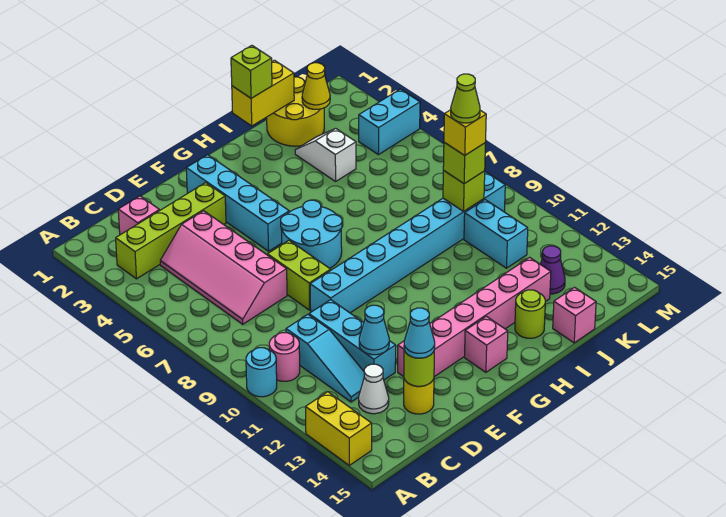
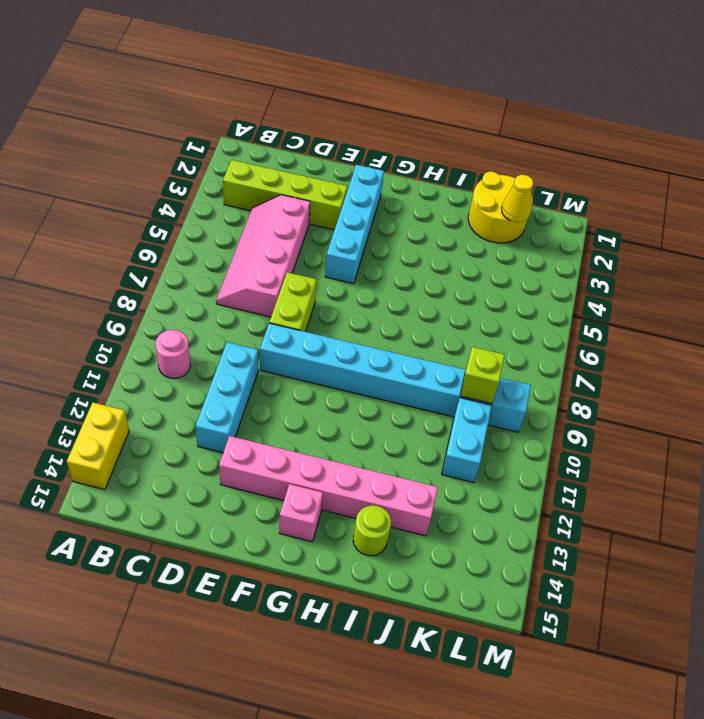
none -> cyan round brick A10 level 1
none -> pink brick C2 level 1
none -> cyan slope C10:C12 level 1 top 10
none -> white cone C13 level 1

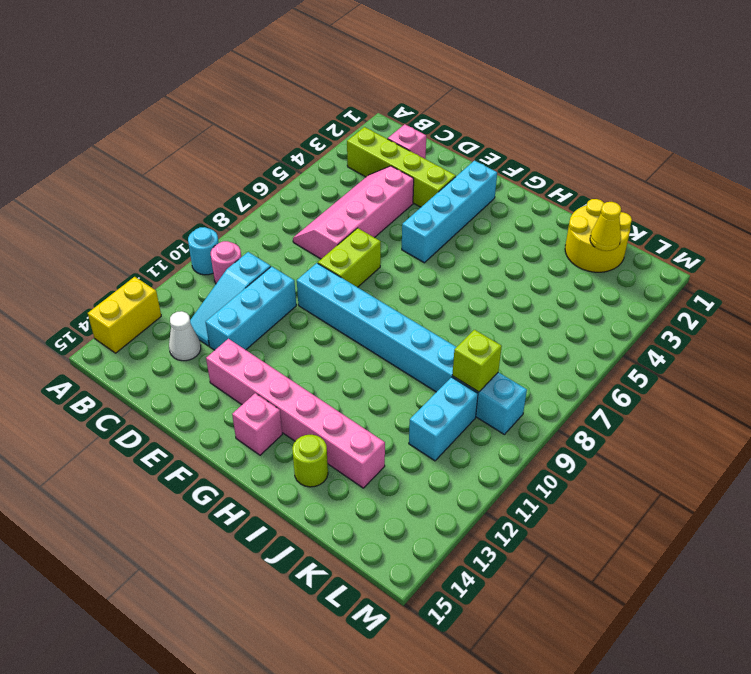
none -> yellow round brick D14 level 1
none -> cyan round brick F6:G7 level 1
none -> white slope J3:J4 level 1 top 4
none -> pink brick J15 level 1

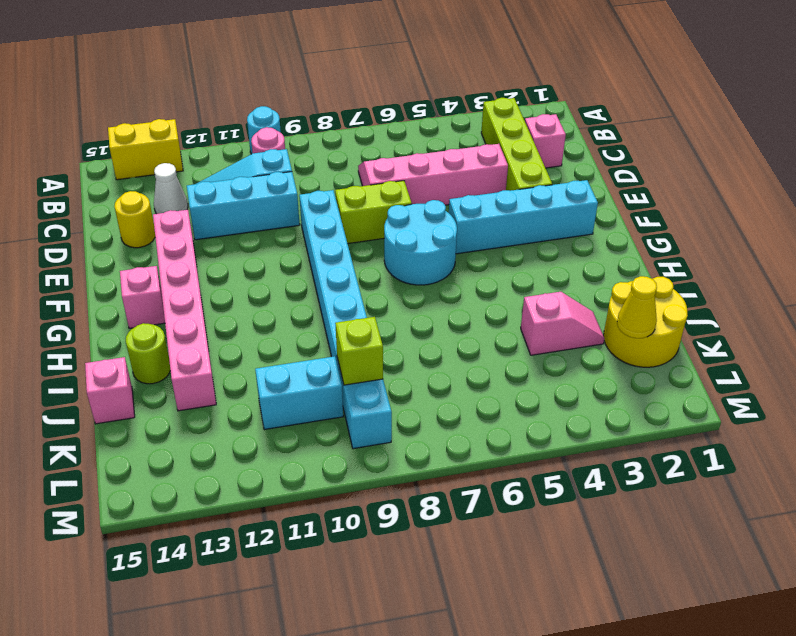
pink slope J3:J4 level 1 top 4 -> white slope J3:J4 level 1 top 4
none -> purple cone K13 level 1
none -> cyan brick L4:M4 level 1
none -> cyan cone D12 level 2
none -> lime round brick D14 level 2

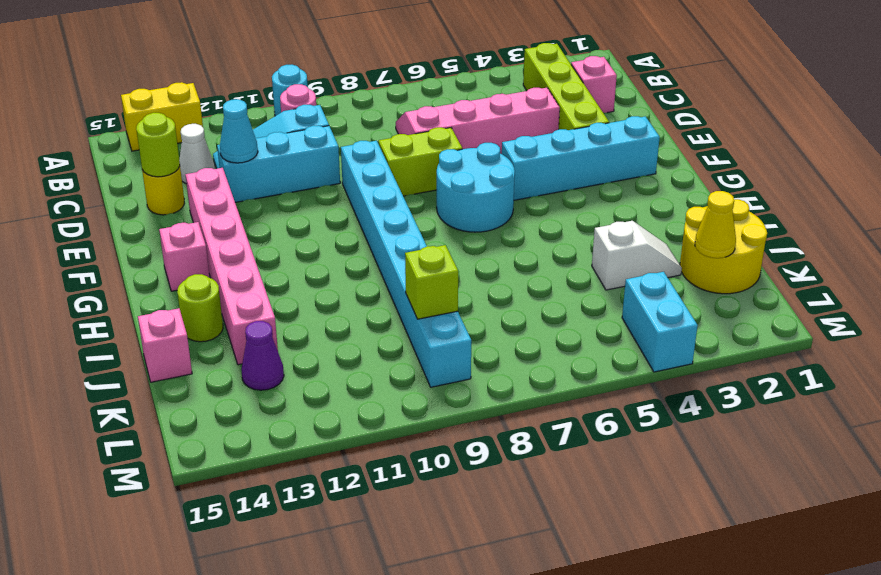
none -> cyan brick K10:K11 level 1
none -> yellow brick I1:J1 level 2
none -> cyan cone D14 level 3
none -> lime brick I1 level 3

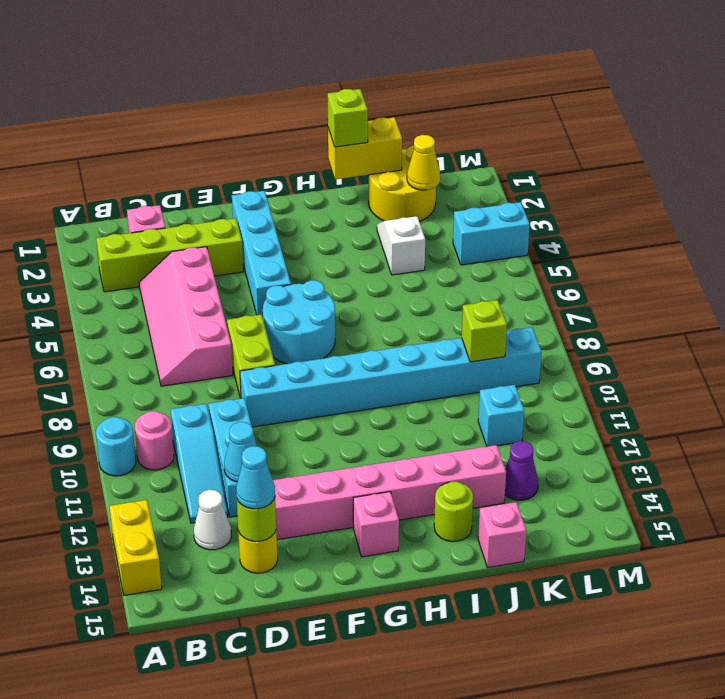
cyan brick K11 level 1 -> cyan brick K10:K11 level 1
none -> lime brick K9 level 3
none -> yellow brick K9 level 4
none -> lime cone K9 level 5

